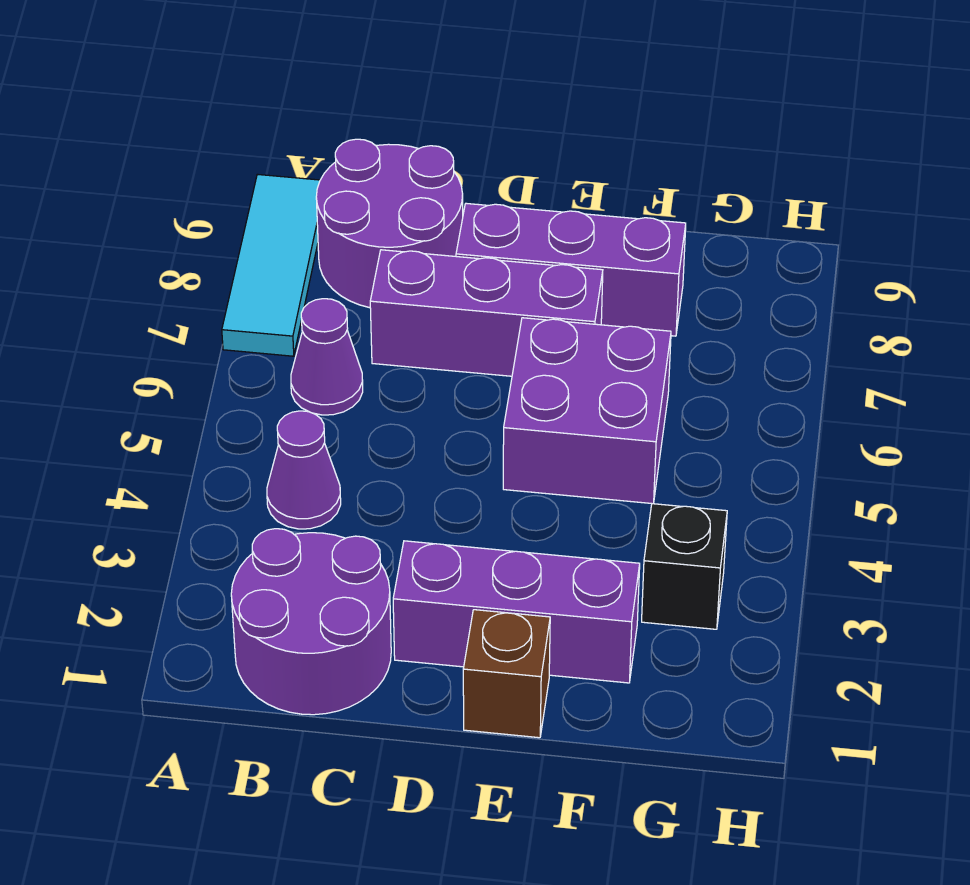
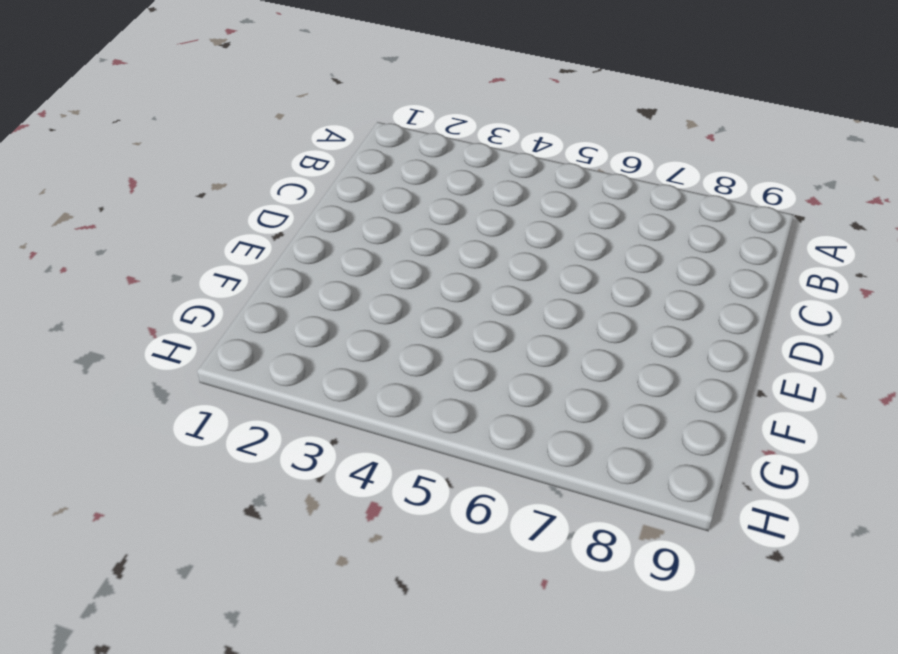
none -> cyan tile A7:A9 level 1
none -> purple round brick B1:C2 level 1

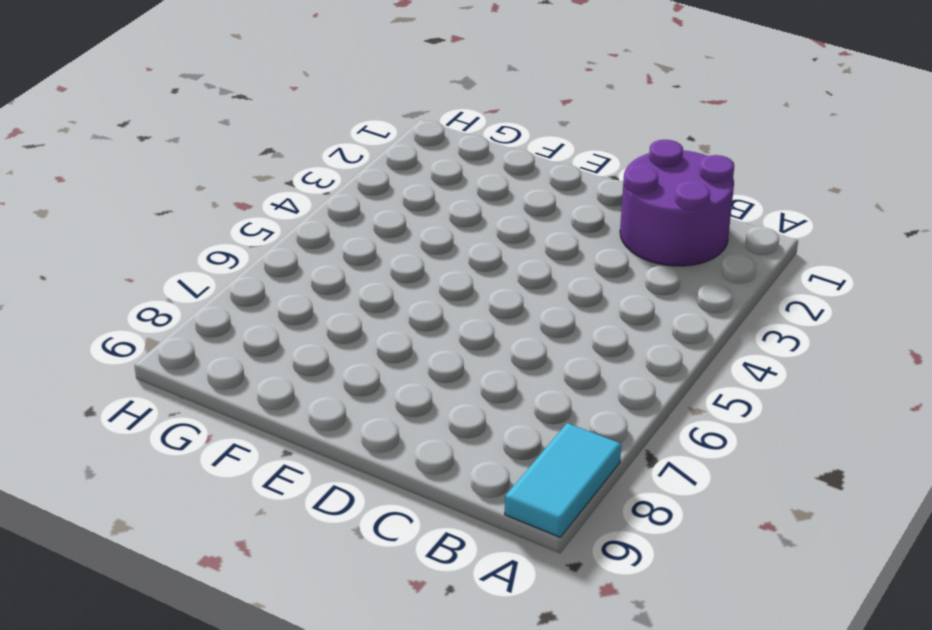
cyan tile A8:A9 level 1 -> cyan tile A7:A9 level 1
none -> purple cone B4 level 1
none -> purple cone B6 level 1

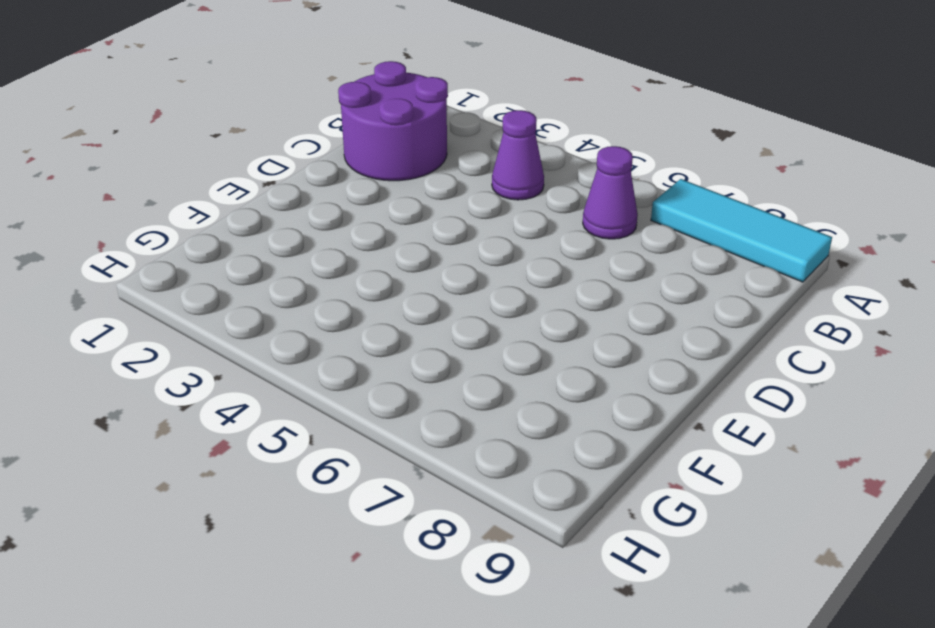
none -> purple round brick B8:C9 level 1
none -> purple brick C7:E7 level 1

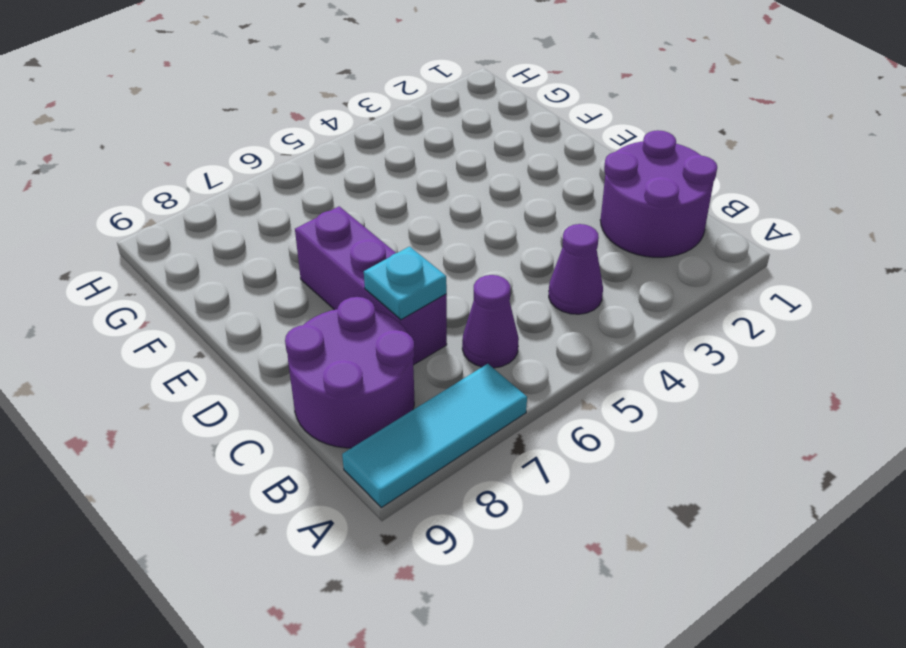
cyan plate C7 level 2 -> none
none -> purple brick D2:F2 level 1
none -> purple brick D8:F8 level 1

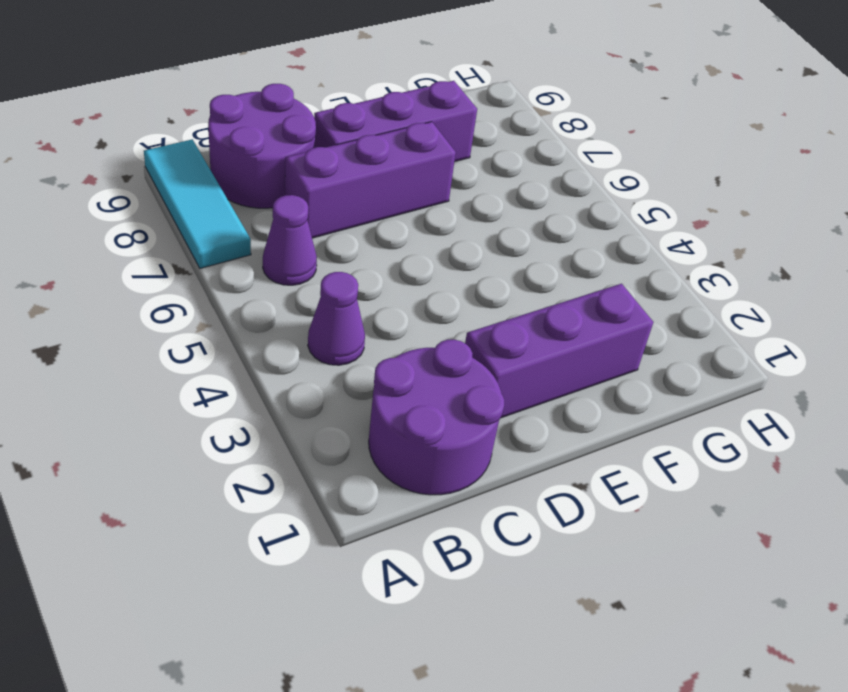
none -> brown brick E1 level 1
none -> purple brick E5:F6 level 1

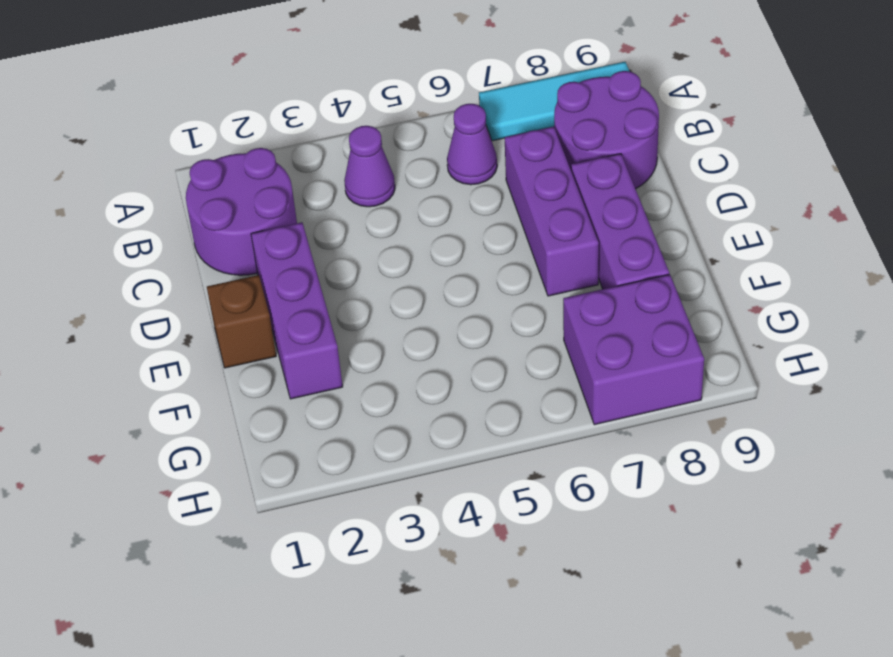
purple brick G7:H8 level 1 -> purple brick E5:F6 level 1
none -> black brick G3 level 1

